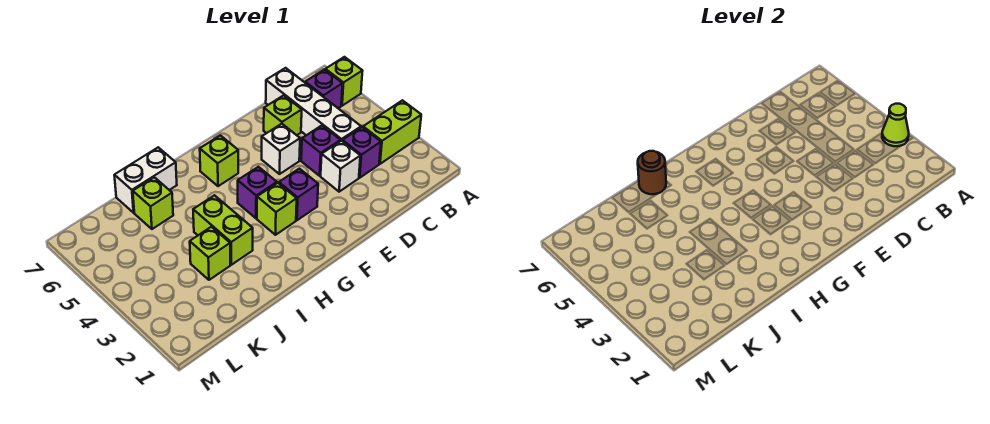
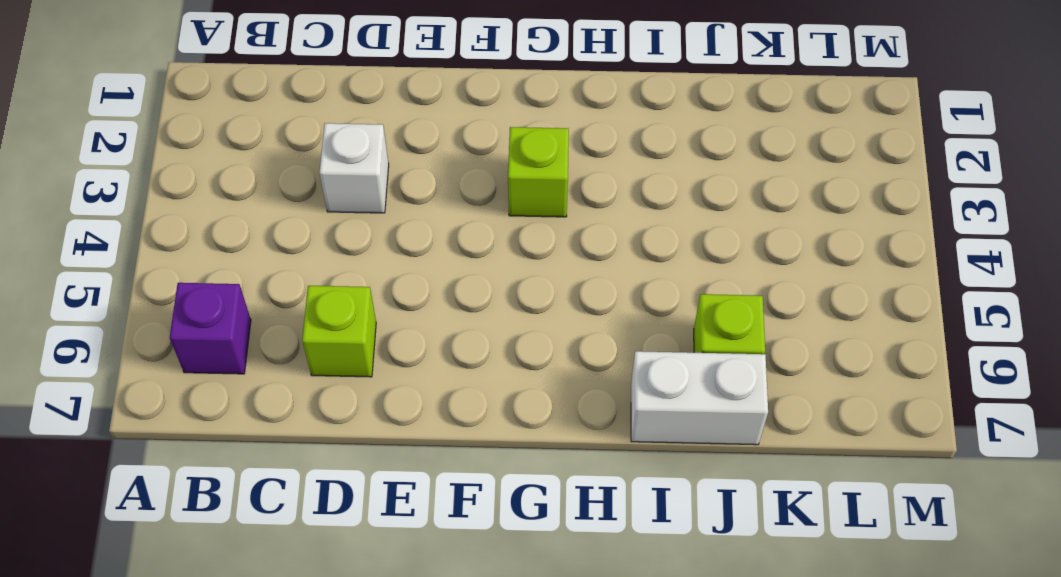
none -> lime brick A3:B3 level 1
none -> lime brick A6 level 1
none -> purple brick C3 level 1

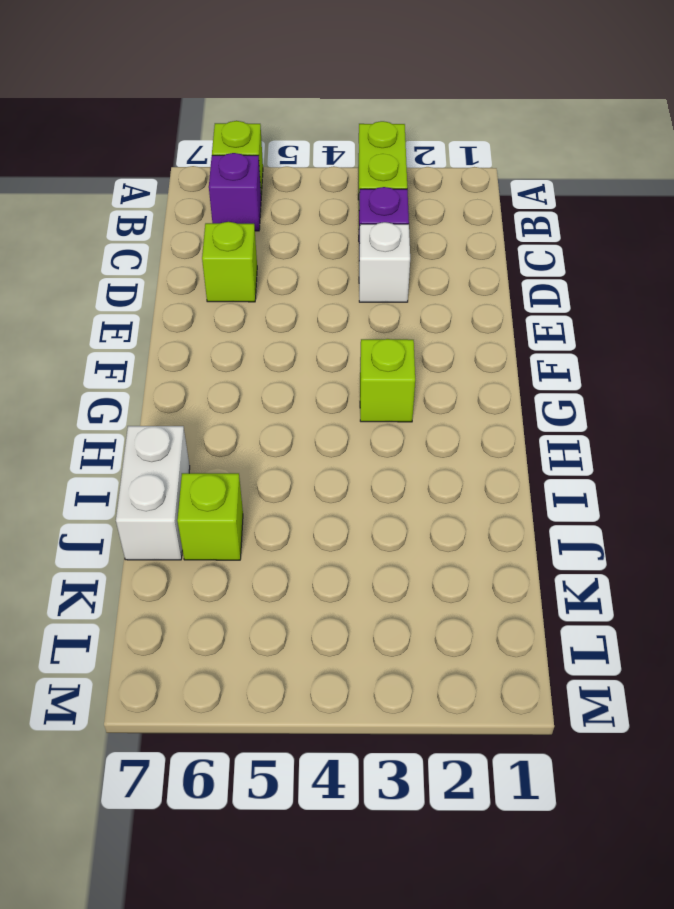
none -> white brick C4:C7 level 1
none -> purple brick D4 level 1
none -> white brick E5 level 1

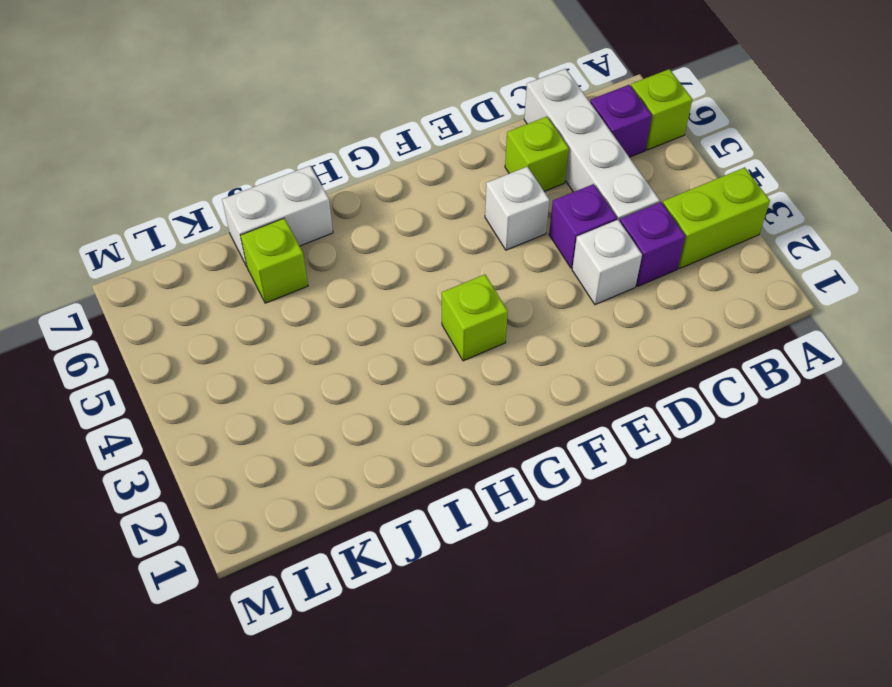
none -> purple brick F3 level 1
none -> purple brick G4 level 1
none -> lime brick G6 level 1

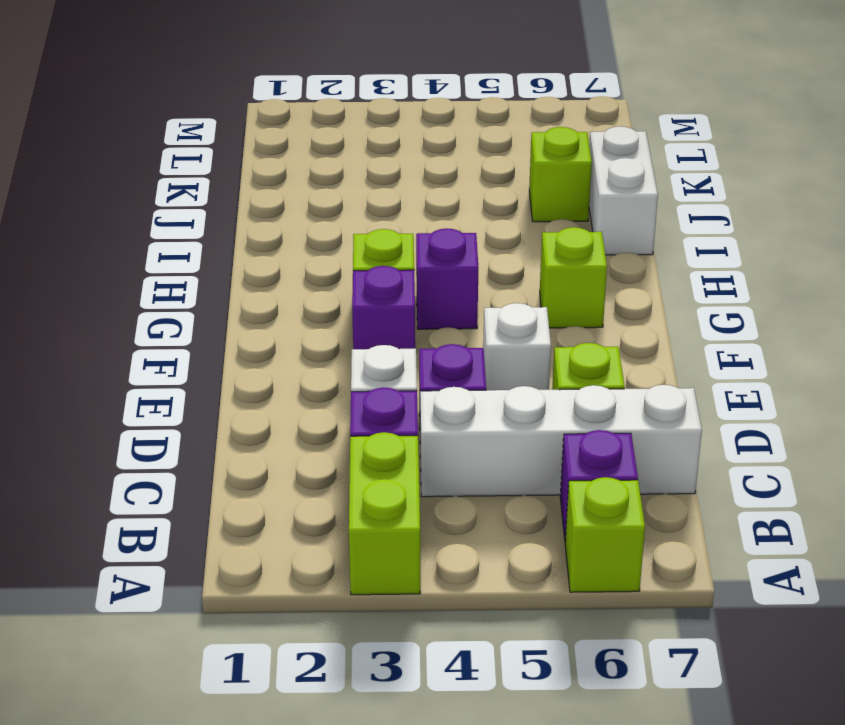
none -> lime brick I3:I4 level 1
none -> lime brick J3 level 1
none -> lime cone A3 level 2

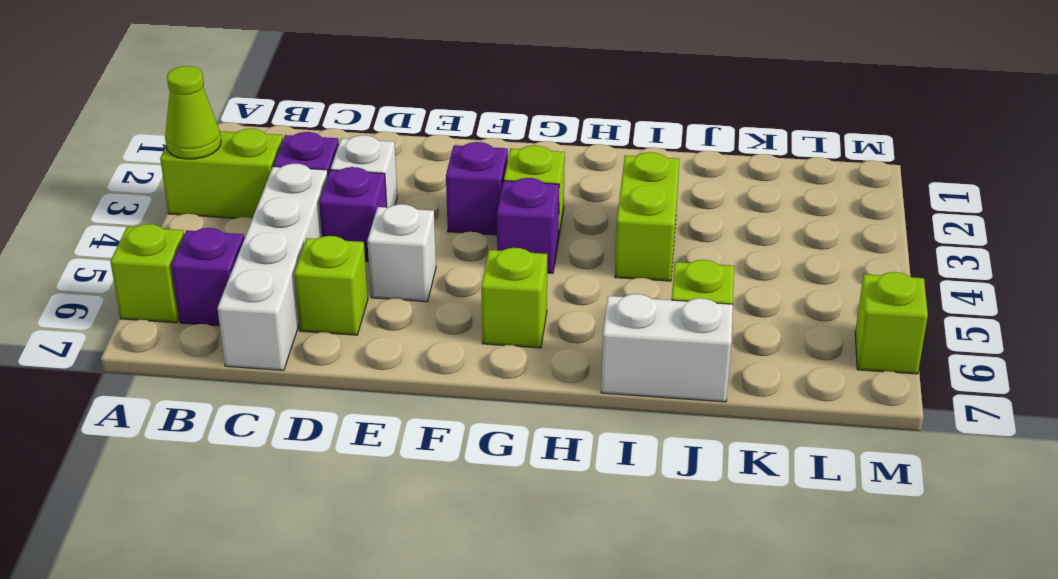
lime brick M6 level 1 -> lime brick J3 level 1
none -> brown round brick I7 level 2

